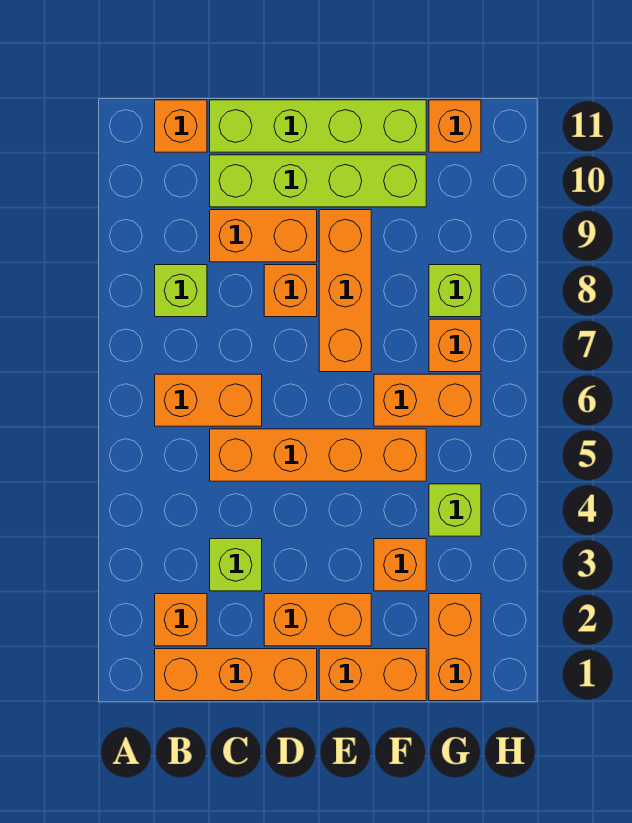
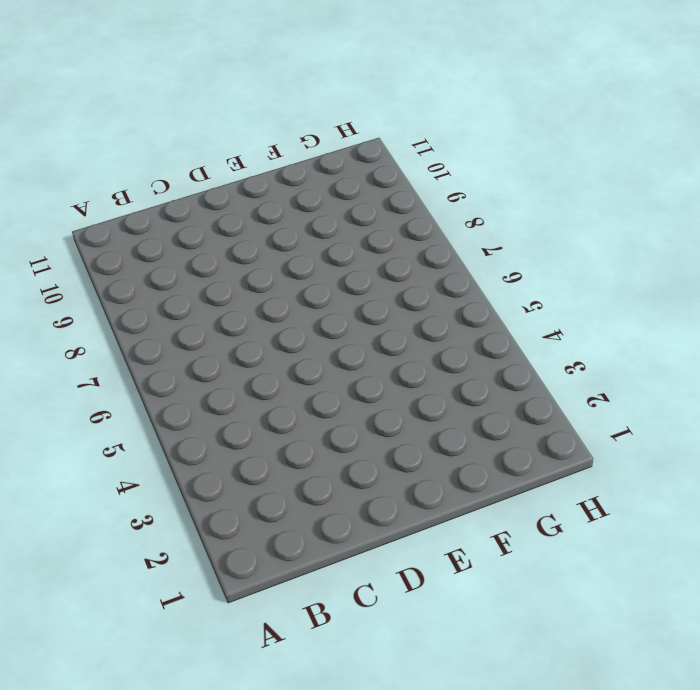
none -> orange brick B1:D1 level 1
none -> orange brick B2 level 1
none -> orange brick B6:C6 level 1

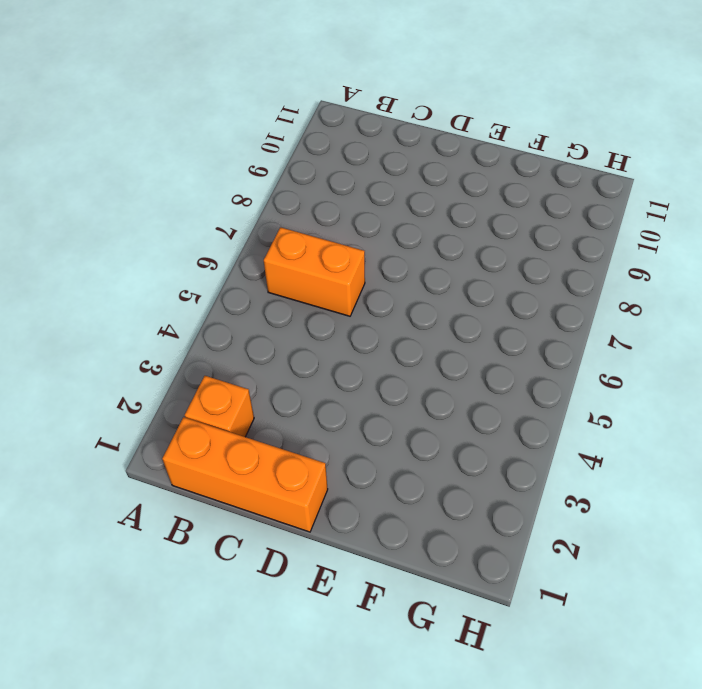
none -> lime brick B8 level 1
none -> orange brick B11 level 1
none -> lime brick C3 level 1

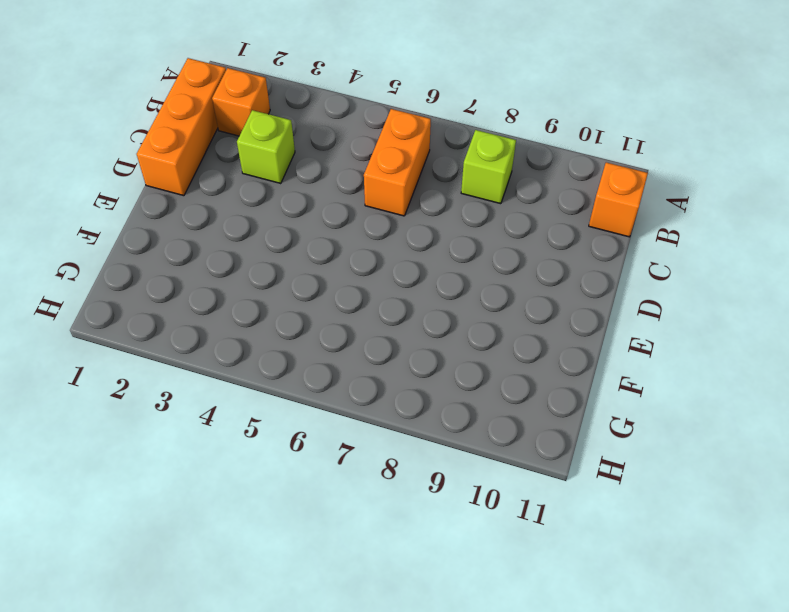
none -> orange brick C5:F5 level 1
none -> orange brick C9:D9 level 1
none -> lime brick C10:F10 level 1

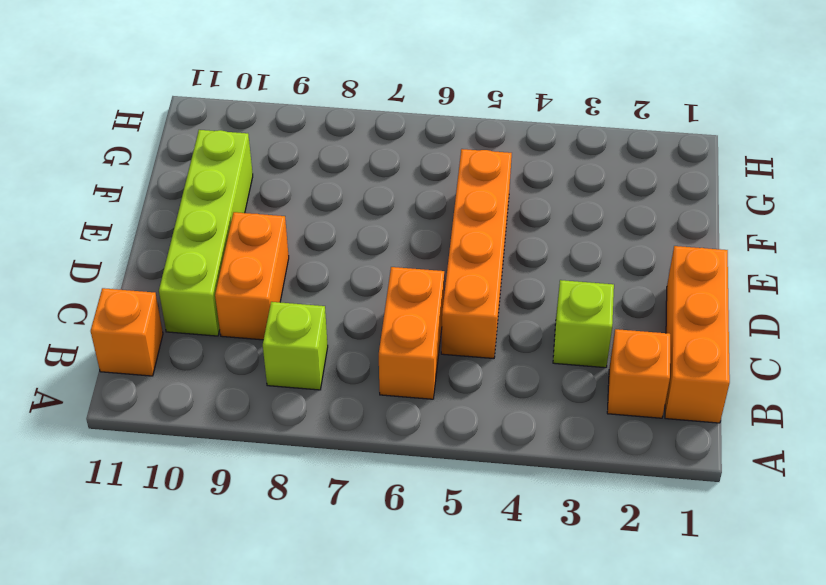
none -> lime brick C11:F11 level 1
none -> orange brick D2:E2 level 1
none -> orange brick D8 level 1

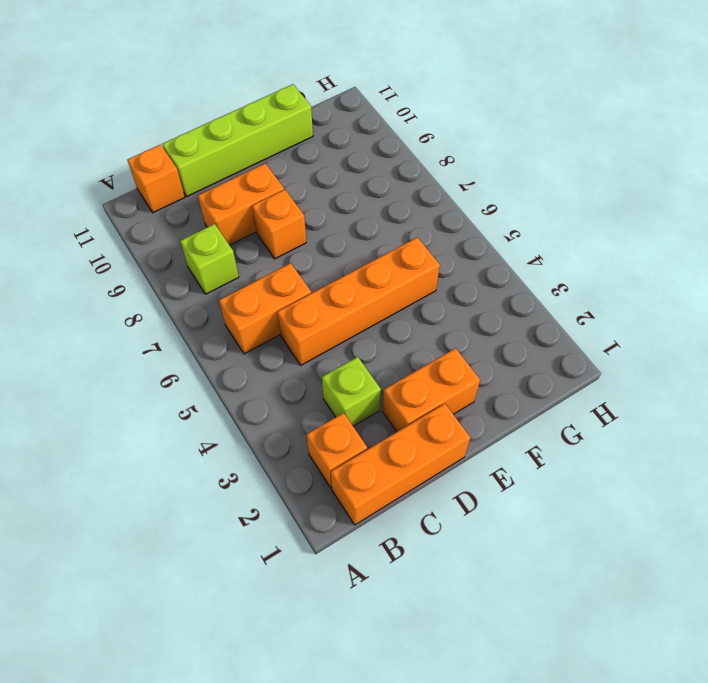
none -> lime brick C10:F10 level 1
none -> orange brick E1:F1 level 1
none -> orange brick E7:E9 level 1

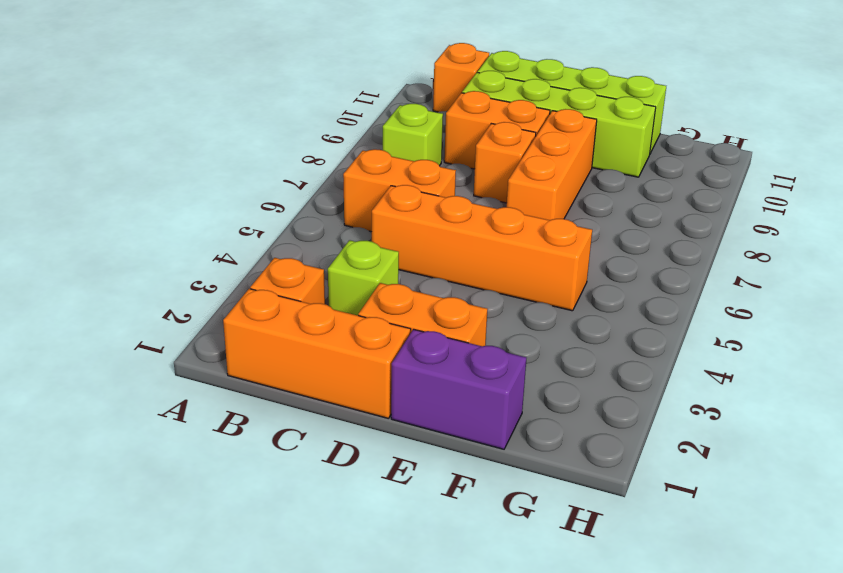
purple brick E1:F1 level 1 -> orange brick E1:F1 level 1
none -> orange brick F3 level 1
none -> orange brick F6:G6 level 1
none -> orange brick G1:G2 level 1

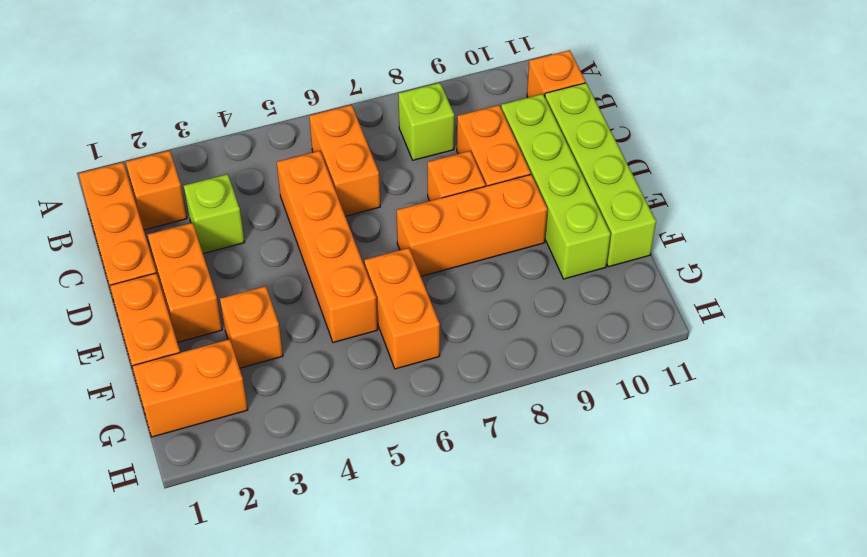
none -> lime brick G4 level 1
none -> orange brick G7 level 1
none -> lime brick G8 level 1

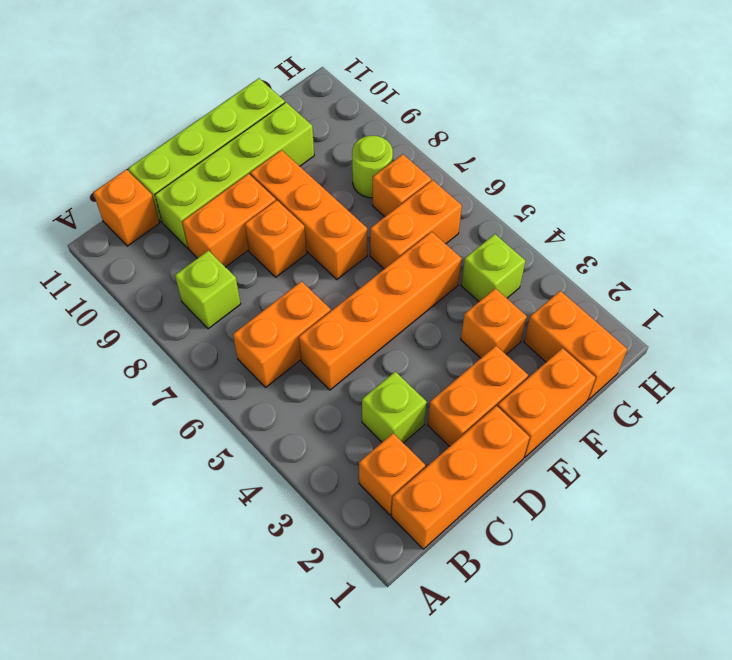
lime round brick G8 level 1 -> lime brick G8 level 1
none -> orange brick G11 level 1

